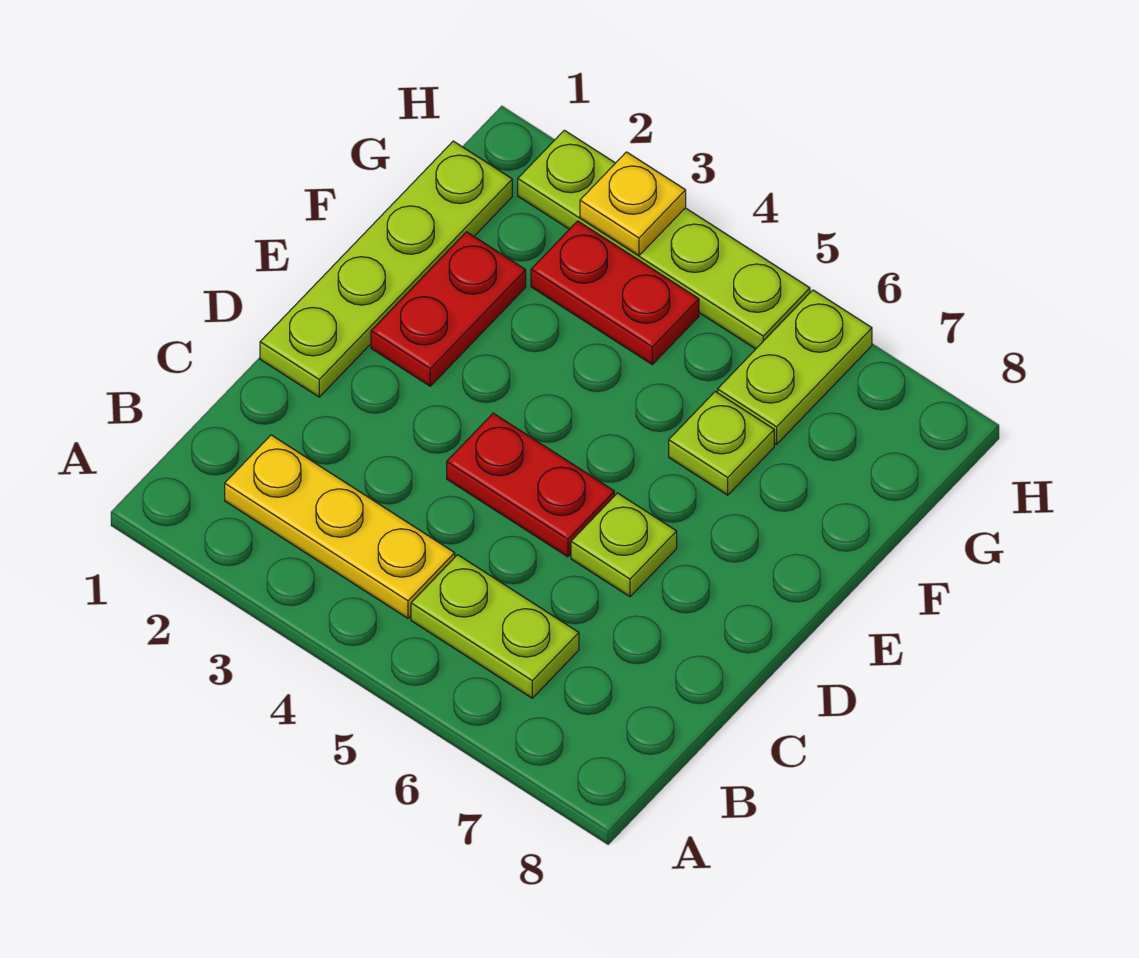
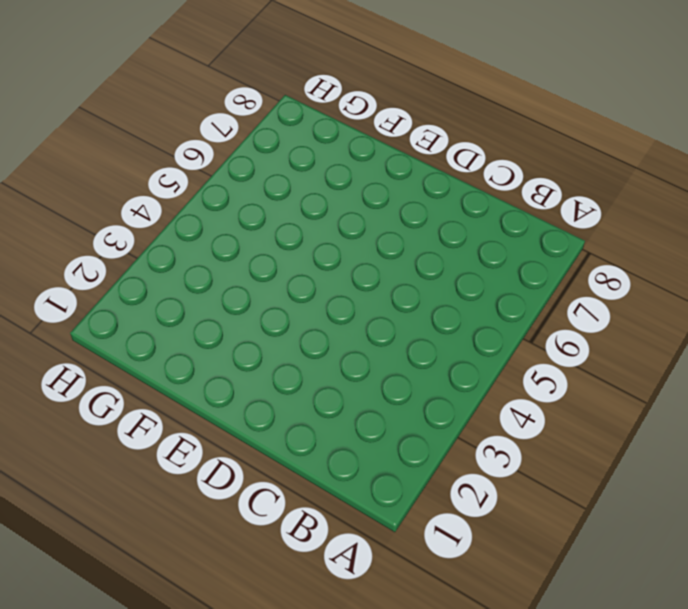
none -> yellow plate B2:B4 level 1
none -> lime plate B5:B6 level 1

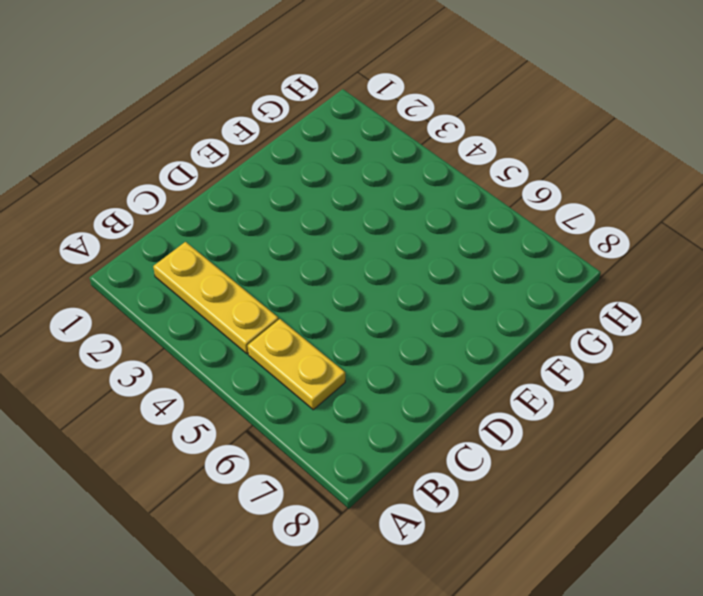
yellow plate B5:B6 level 1 -> lime plate B5:B6 level 1
none -> lime plate D1:G1 level 1
none -> red plate D4:D5 level 1

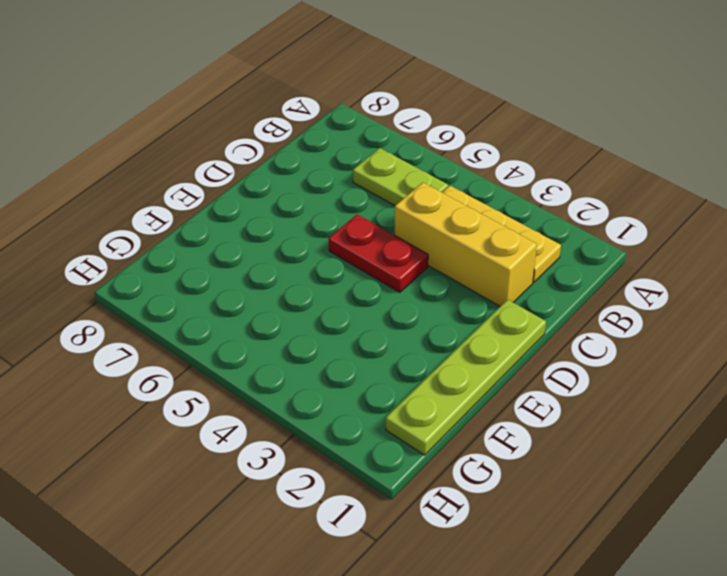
yellow brick C2:C4 level 1 -> none
none -> lime plate D6 level 1
none -> red plate E2:F2 level 1

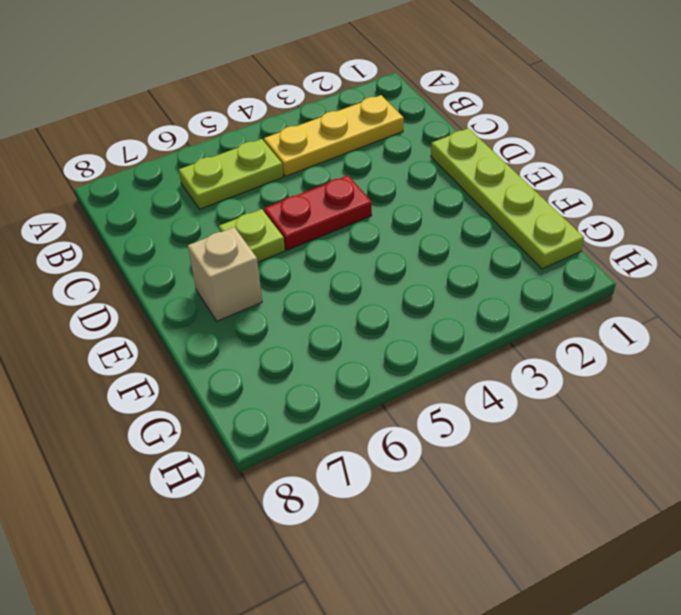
tan brick E7 level 1 -> none
none -> red plate E2:F2 level 1
none -> lime plate F6 level 1

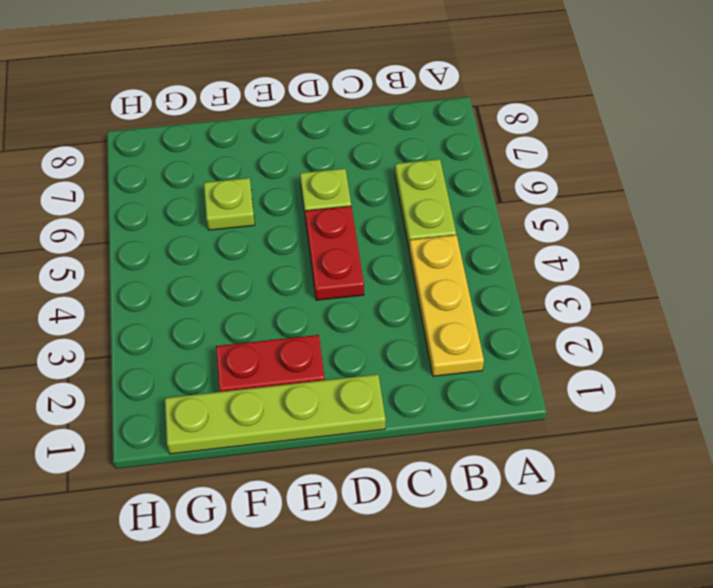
none -> red plate G3:G4 level 1
none -> lime plate G6:H6 level 1

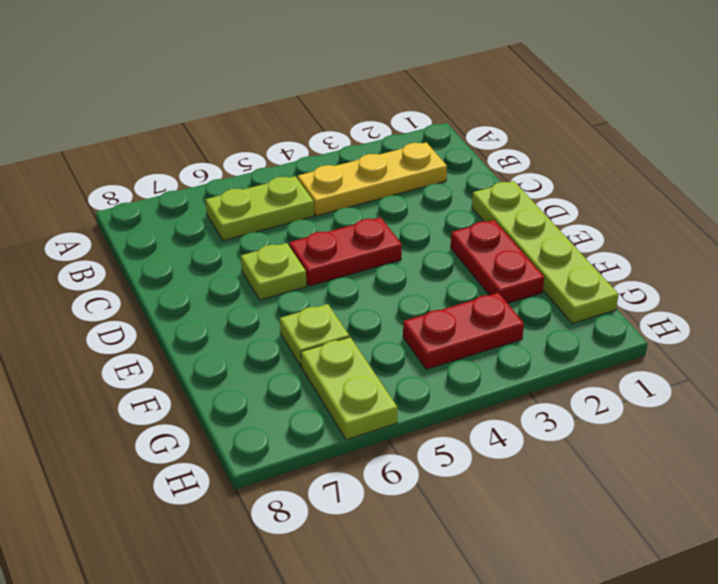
none -> lime plate H2:H5 level 1
none -> yellow plate H3 level 2

